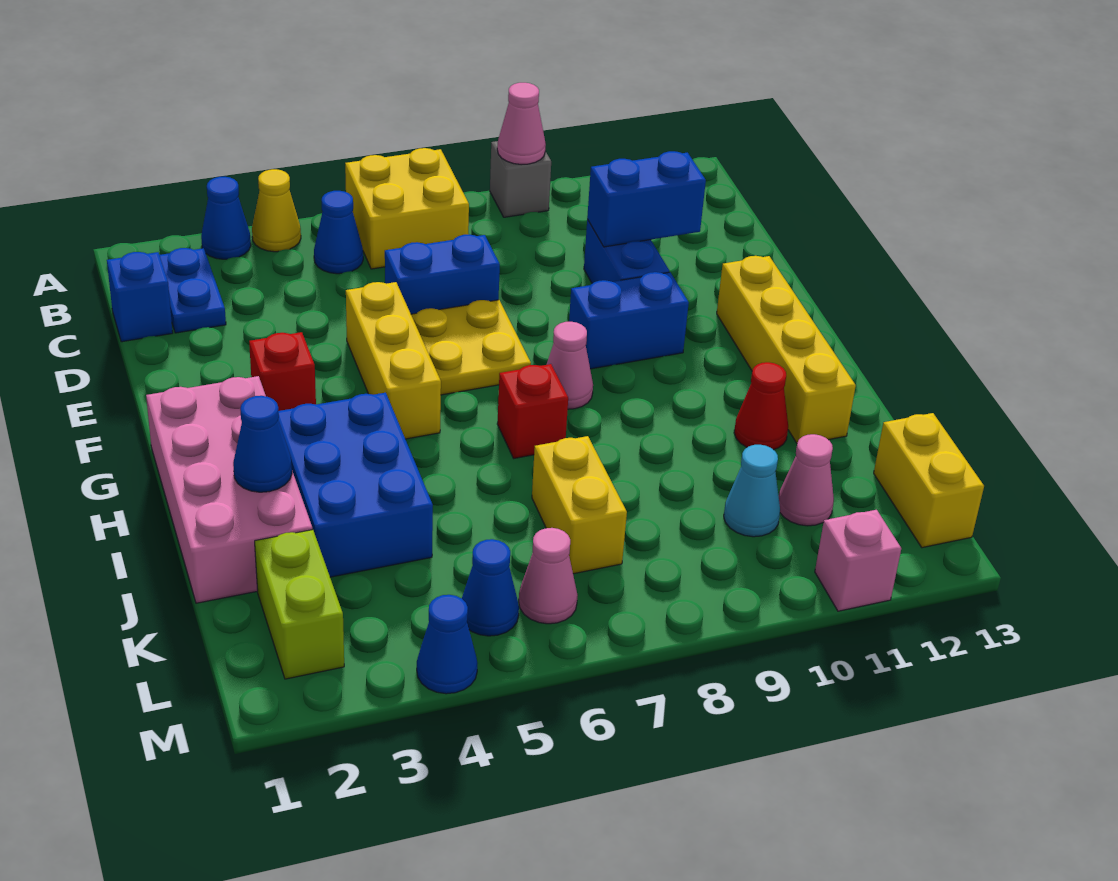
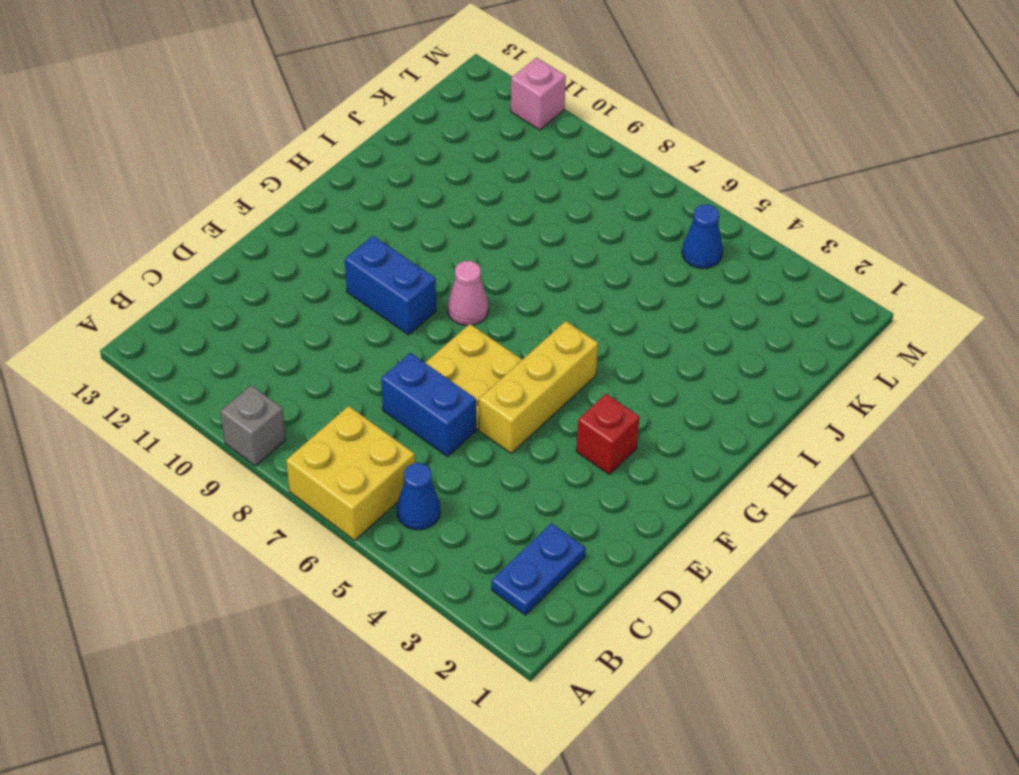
none -> blue cone A3 level 1
none -> yellow cone A4 level 1
none -> blue brick C1 level 1
none -> blue brick D10:E10 level 1

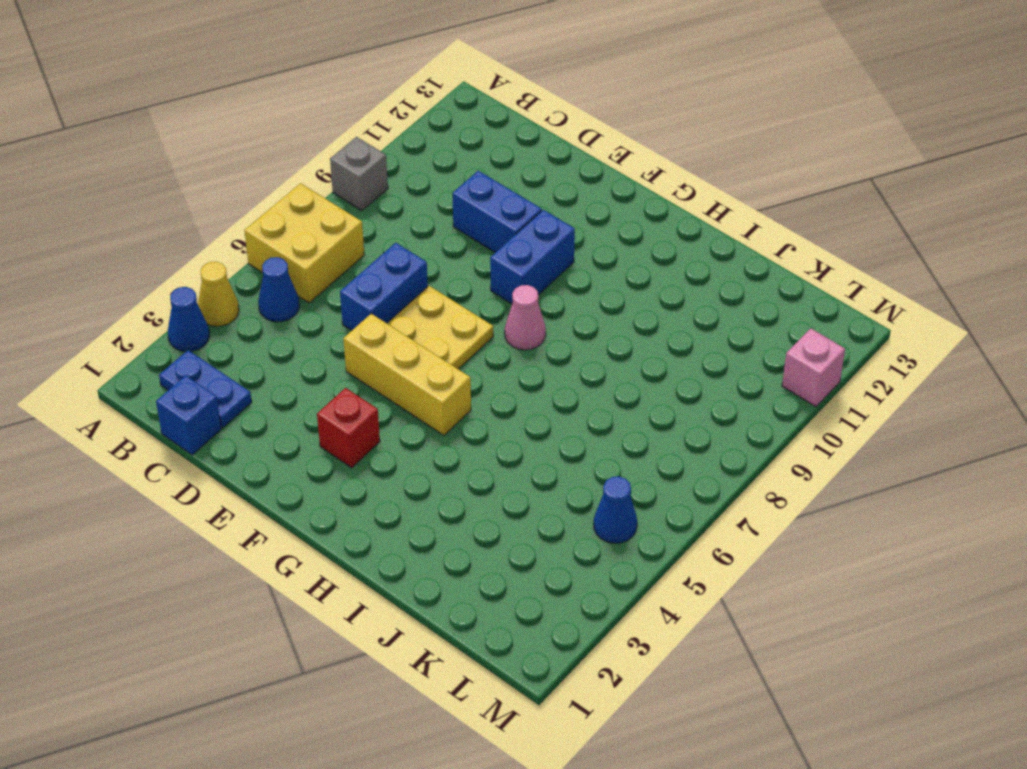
none -> yellow brick F12:I12 level 1
none -> pink brick G1:J2 level 1
none -> blue brick H3:J4 level 1
none -> red brick H7 level 1

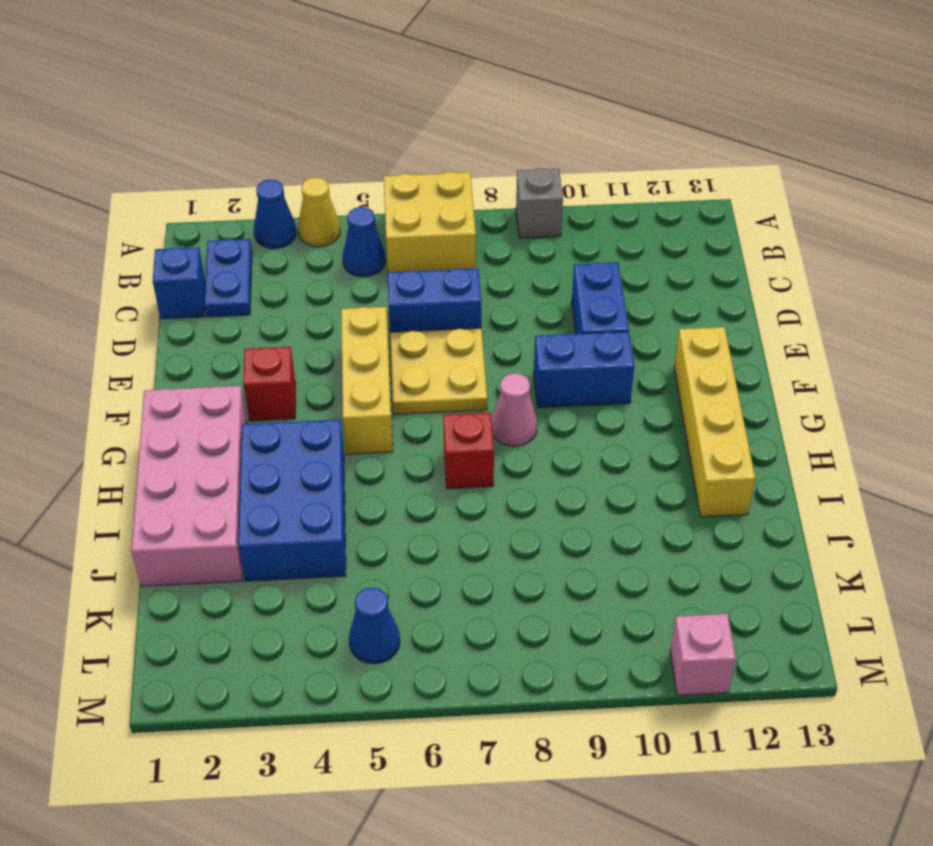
none -> red cone I11 level 1
none -> yellow brick J7:K7 level 1
none -> lime brick K2:L2 level 1
none -> cyan cone K10 level 1

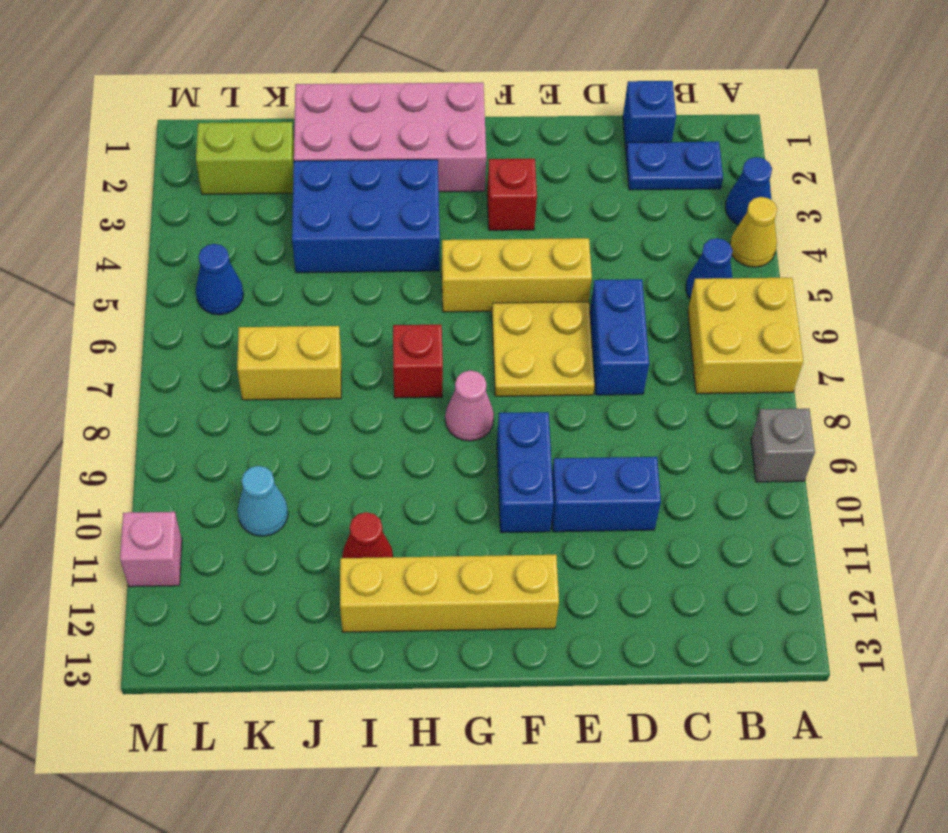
none -> pink cone K11 level 1
none -> yellow brick K13:L13 level 1
none -> pink cone L6 level 1
none -> blue cone M4 level 1

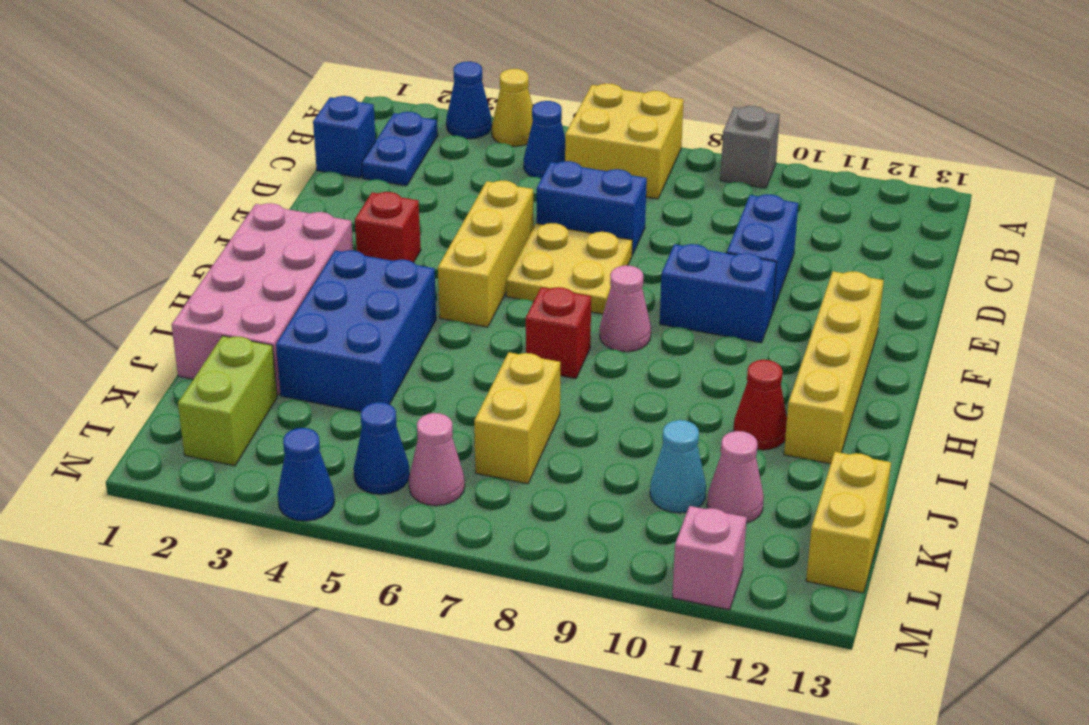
none -> pink cone A9 level 2
none -> blue brick D10:D11 level 2
none -> blue cone I2 level 2

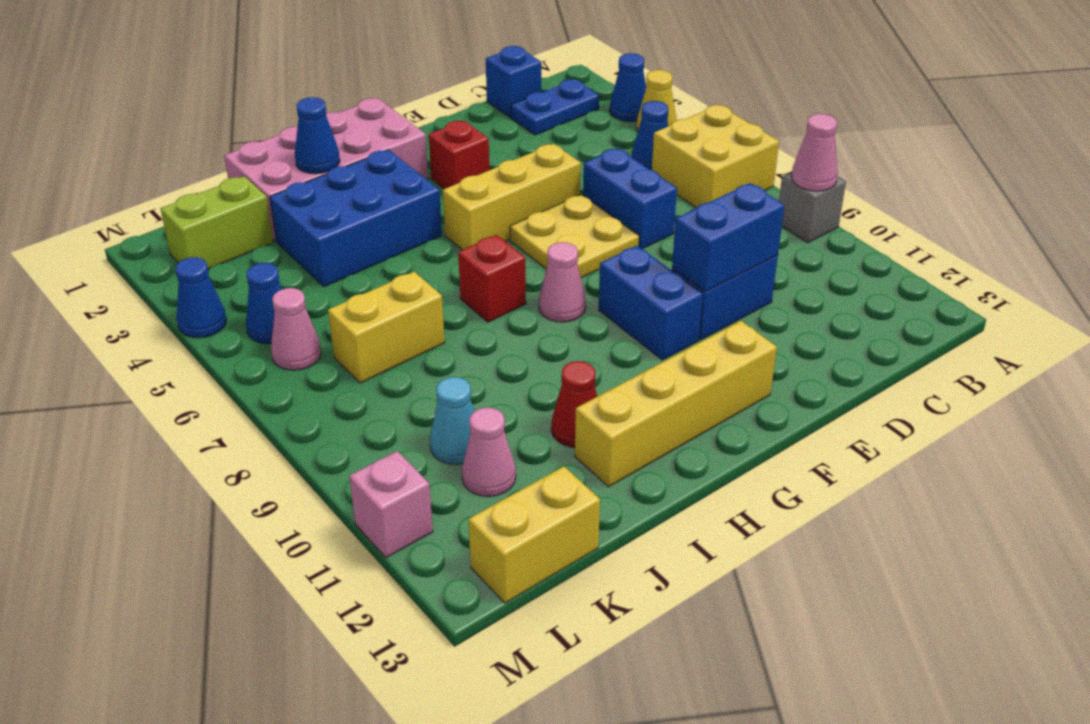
blue brick D10:E10 level 2 -> blue brick D10:D11 level 2

